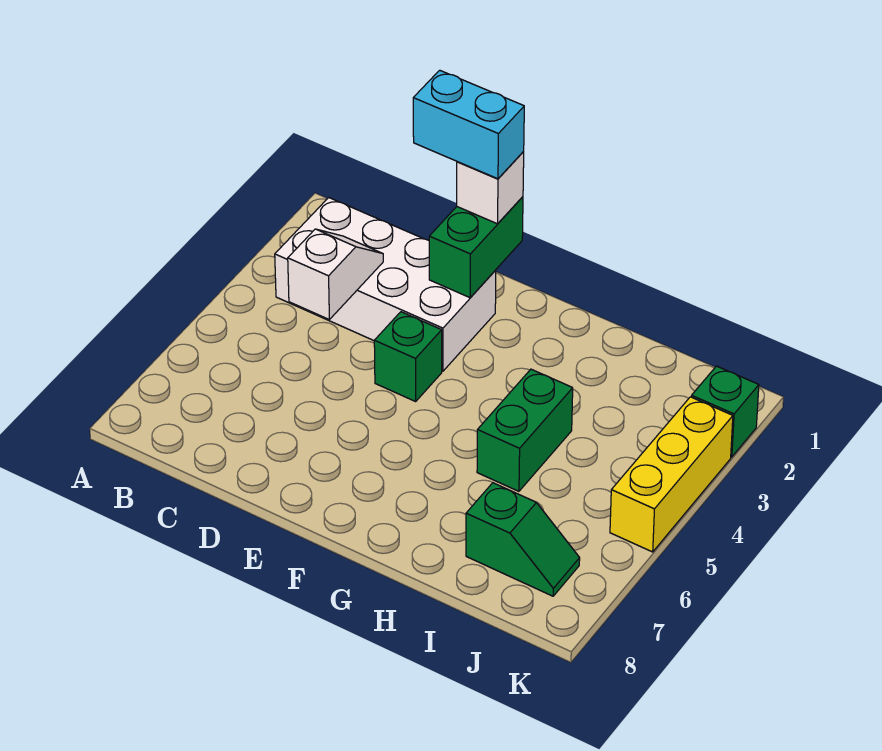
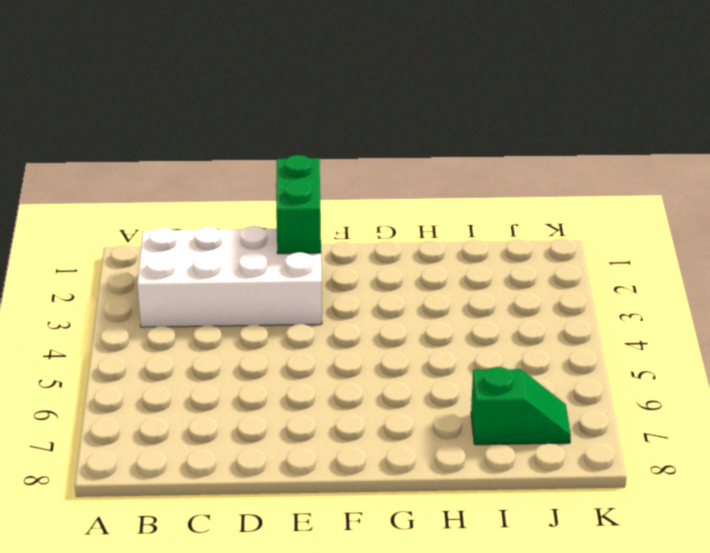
none -> green brick E4 level 1
none -> green brick H4:H5 level 1

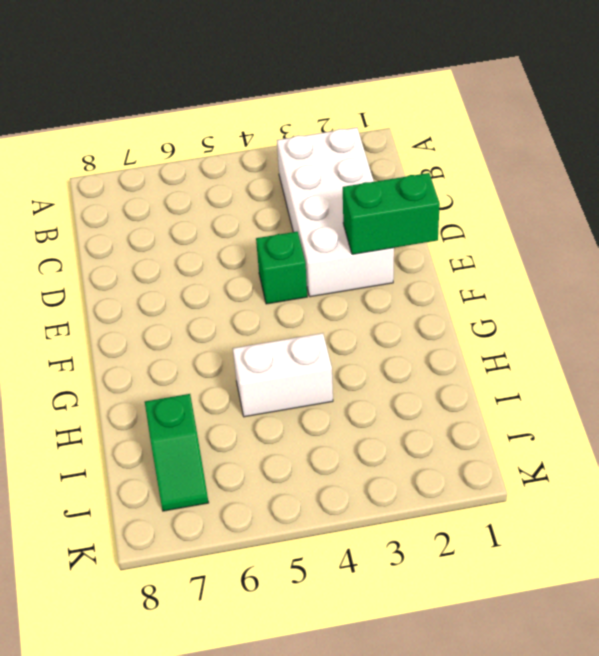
white brick H4:H5 level 1 -> green brick H4:H5 level 1
none -> green brick K2 level 1
none -> yellow brick K3:K5 level 1

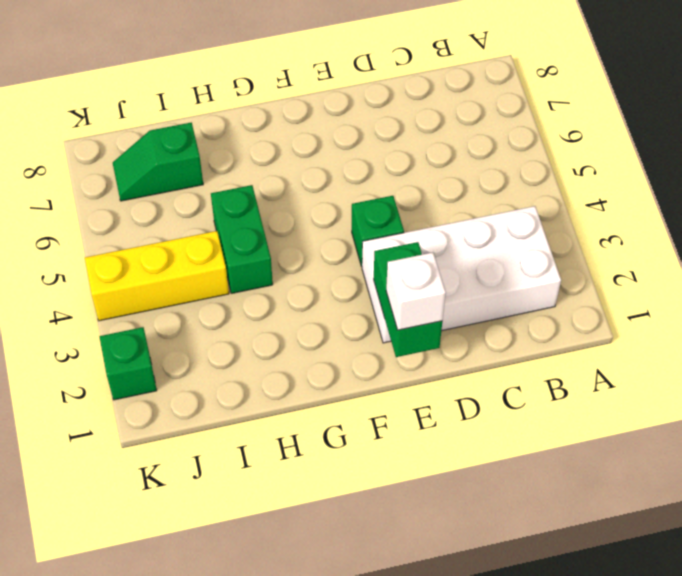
yellow brick I4:K4 level 1 -> yellow brick K3:K5 level 1
none -> white slope C3:C4 level 2 top 4
none -> cyan brick D1:E1 level 4

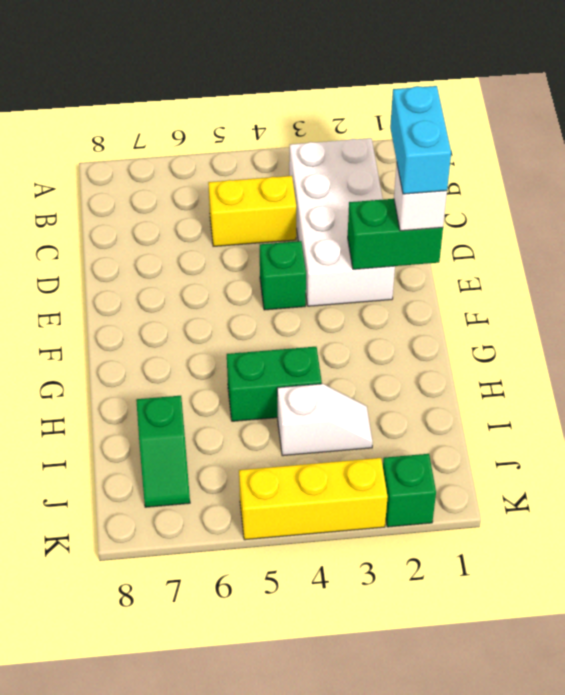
yellow brick C4:C5 level 1 -> none
white slope I3:I4 level 1 top 4 -> white slope C3:C4 level 2 top 4

